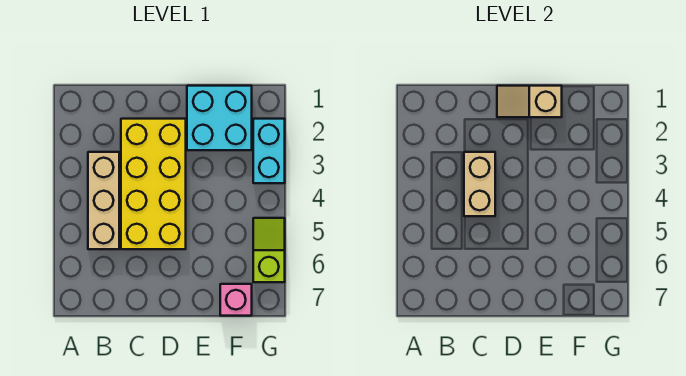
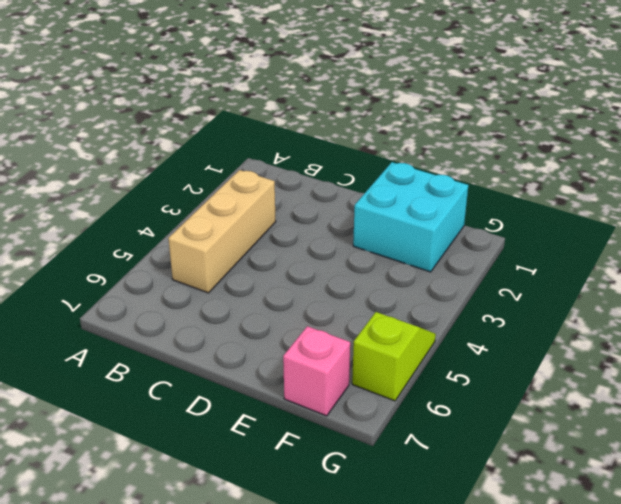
none -> yellow brick C2:D5 level 1
none -> cyan brick G2:G3 level 1

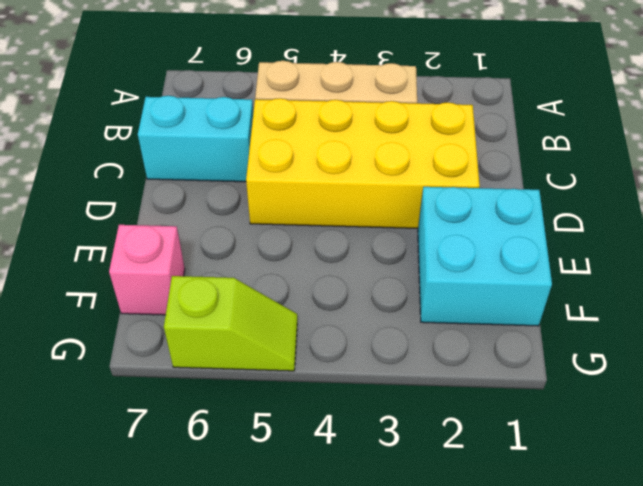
cyan brick C6:C7 level 1 -> cyan brick G2:G3 level 1
none -> tan brick C3:C4 level 2
none -> tan slope D1:E1 level 2 top E

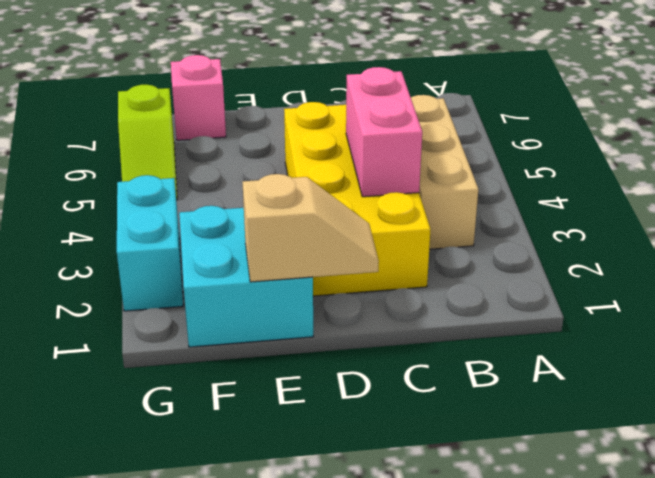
pink brick C3:C4 level 2 -> tan brick C3:C4 level 2

